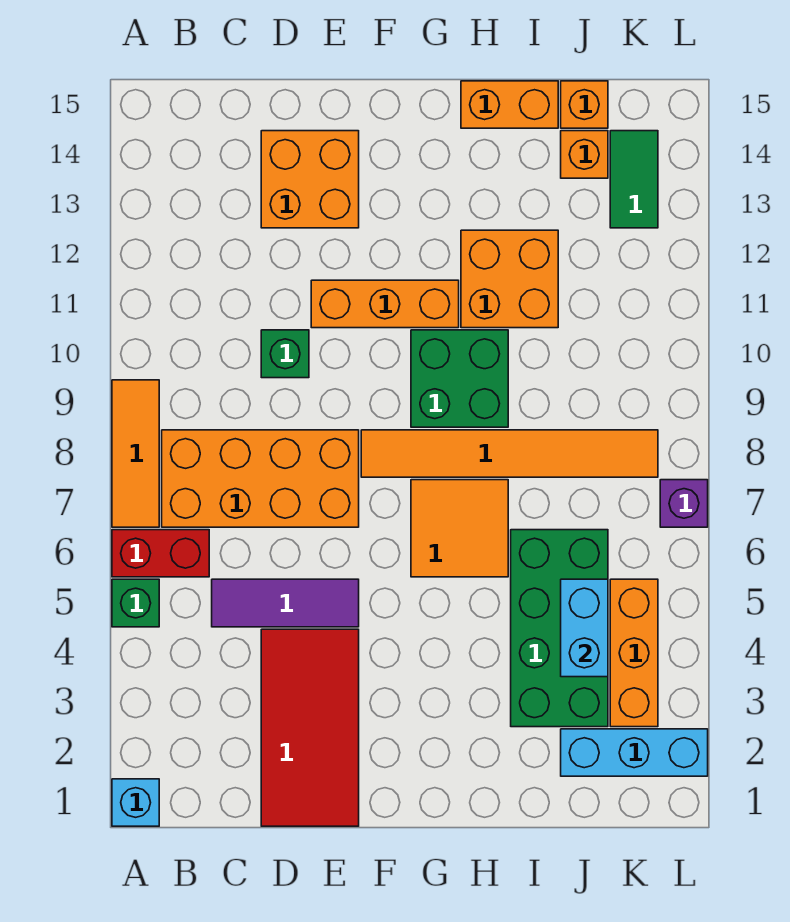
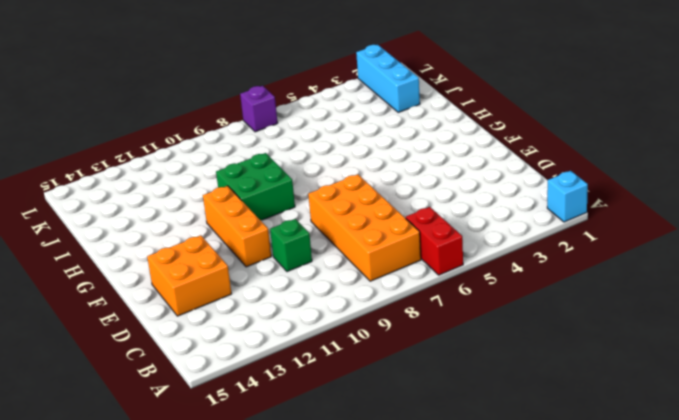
none -> green brick A5 level 1
none -> orange tile A7:A9 level 1
none -> purple tile C5:E5 level 1

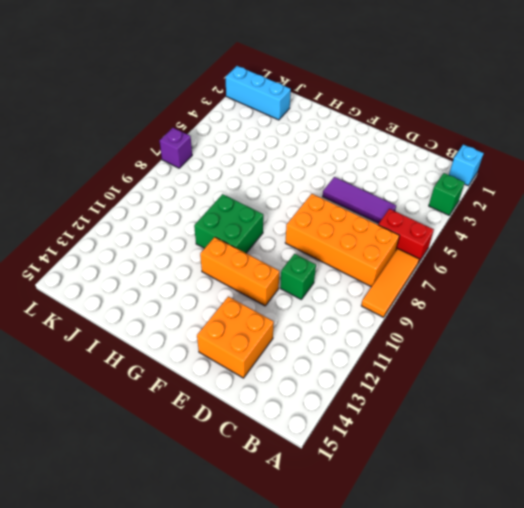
green brick A3 level 1 -> green brick A5 level 1
none -> red tile D1:E4 level 1
none -> orange tile F8:K8 level 1
none -> orange tile G6:H7 level 1

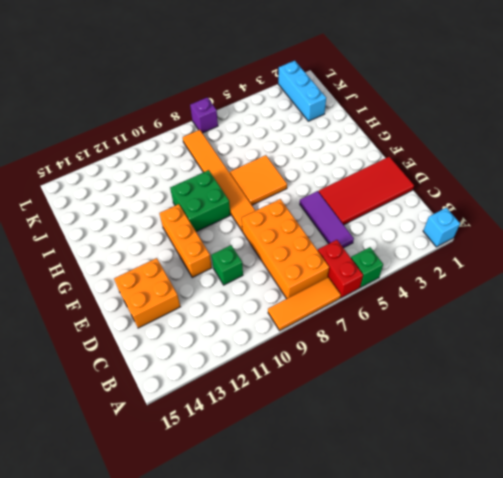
none -> orange brick H11:I12 level 1
none -> orange brick H15:I15 level 1
none -> green brick I3:J6 level 1

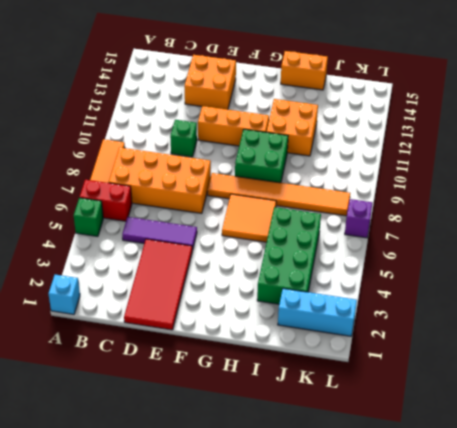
none -> orange brick J14 level 1
none -> orange brick J15 level 1
none -> orange brick K3:K5 level 1

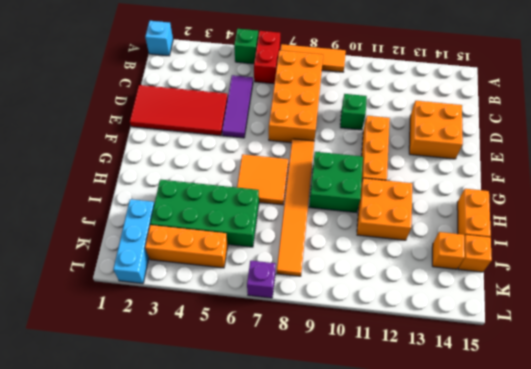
none -> green tile K13:K14 level 1
none -> cyan brick J4:J5 level 2

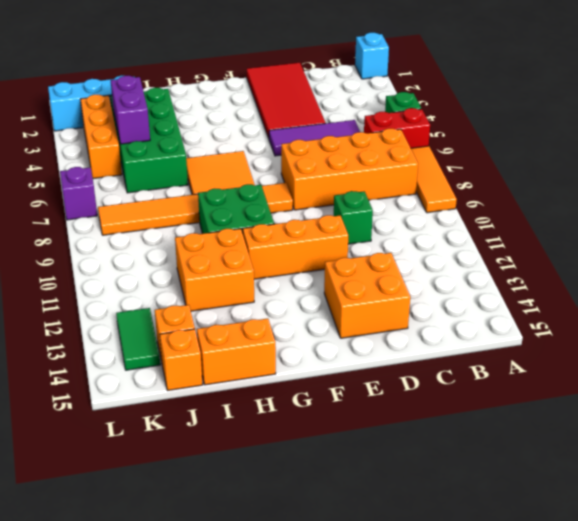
purple brick J4:J5 level 2 -> cyan brick J4:J5 level 2

